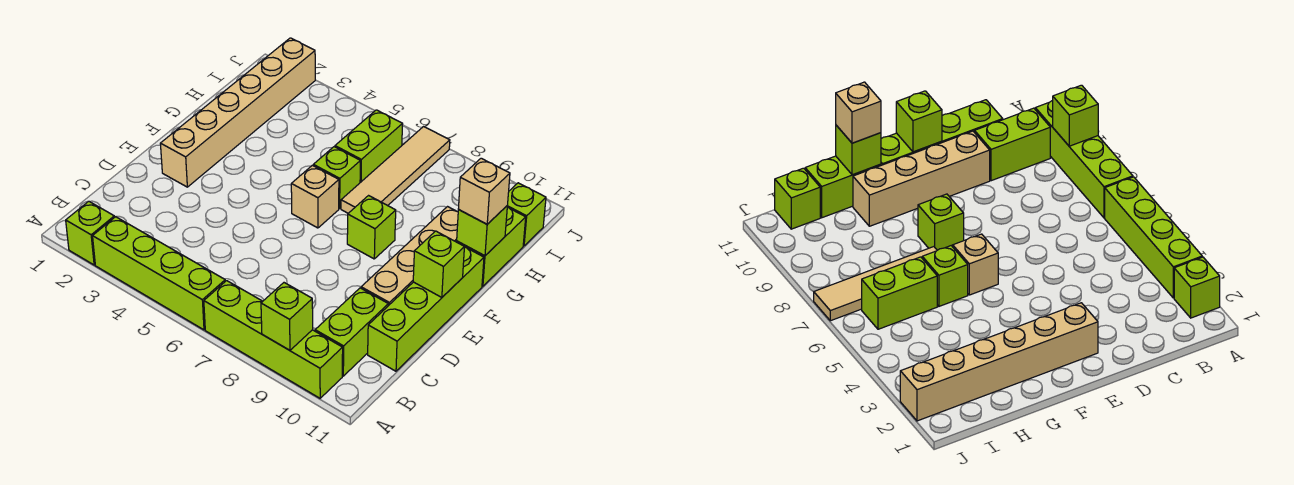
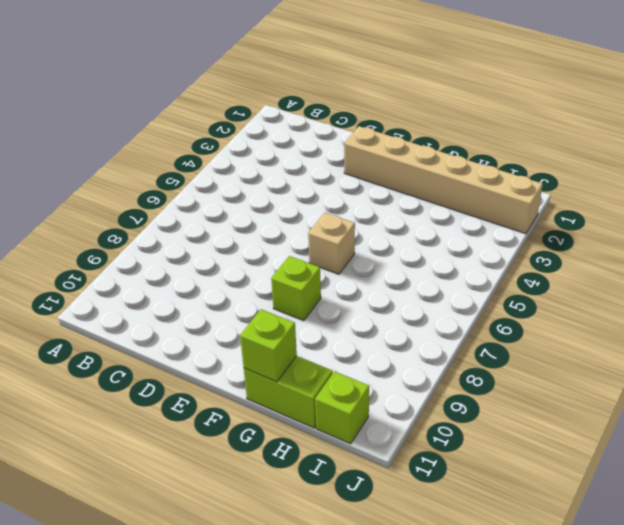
none -> lime brick A2 level 1
none -> lime brick A3:A6 level 1
none -> lime brick A7:A10 level 1

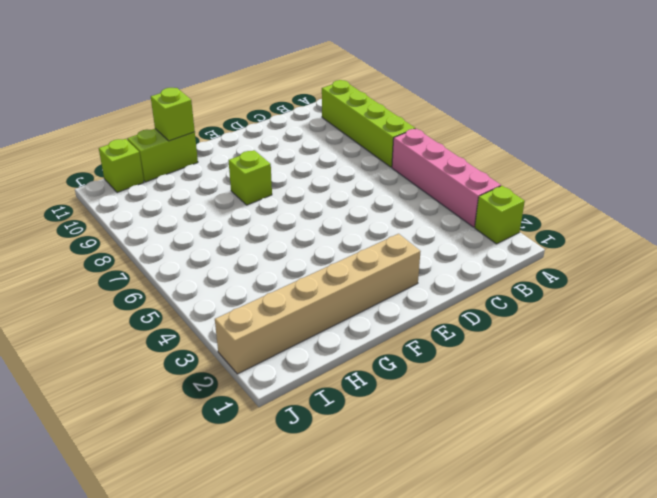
pink brick A3:A6 level 1 -> lime brick A3:A6 level 1
none -> lime brick B10:C10 level 1
none -> lime brick C11:F11 level 1
none -> tan brick D10:G10 level 1

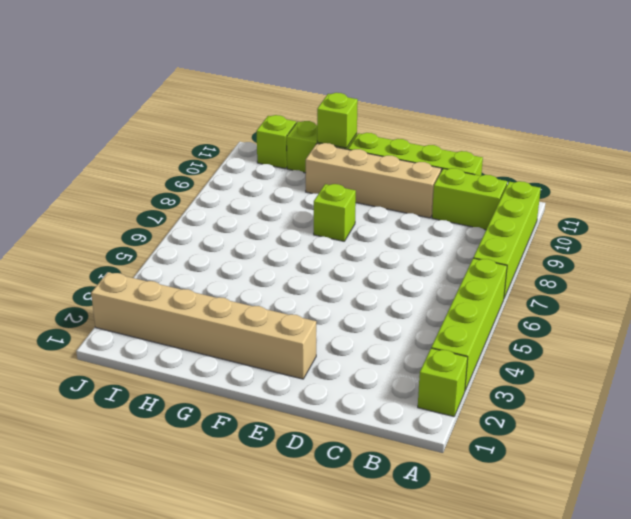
none -> tan brick F6 level 1
none -> lime brick G6 level 1
none -> tan tile G7:J7 level 1

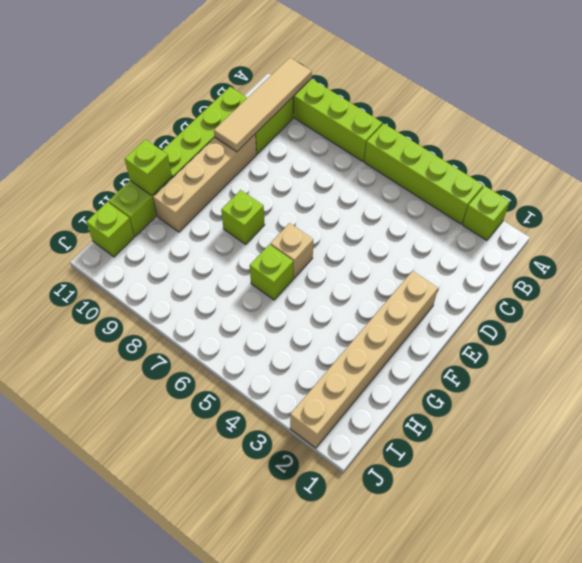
tan tile A10:D10 level 2 -> tan tile G7:J7 level 1
none -> lime brick H6:I6 level 1
none -> lime brick A9 level 2
none -> lime brick E11 level 2

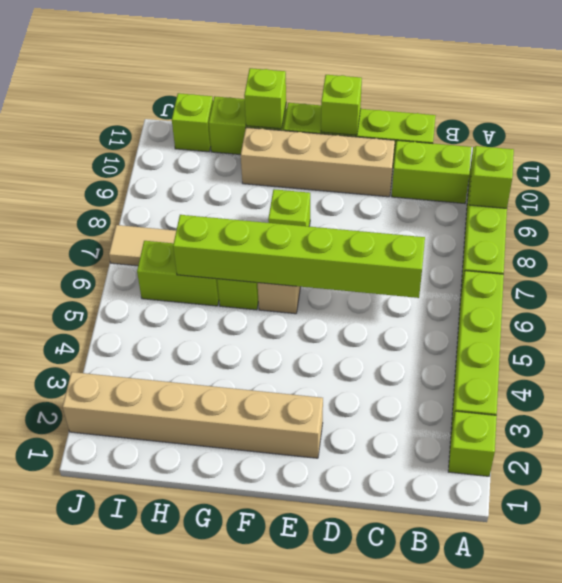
lime brick C6:H6 level 2 -> none
none -> tan brick G11 level 3

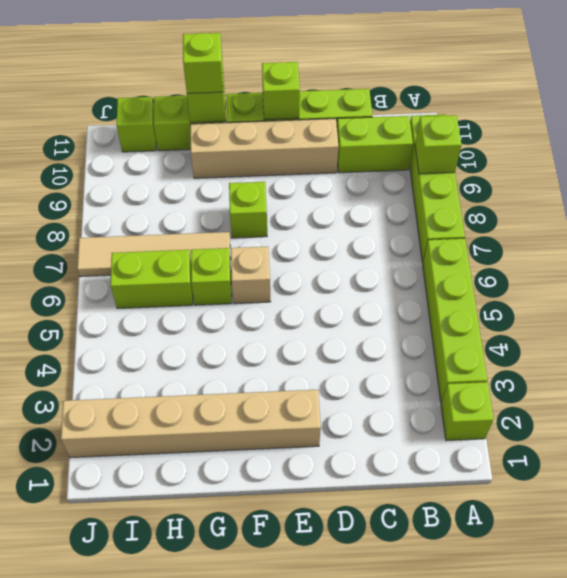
lime brick G11 level 3 -> tan brick G11 level 3

